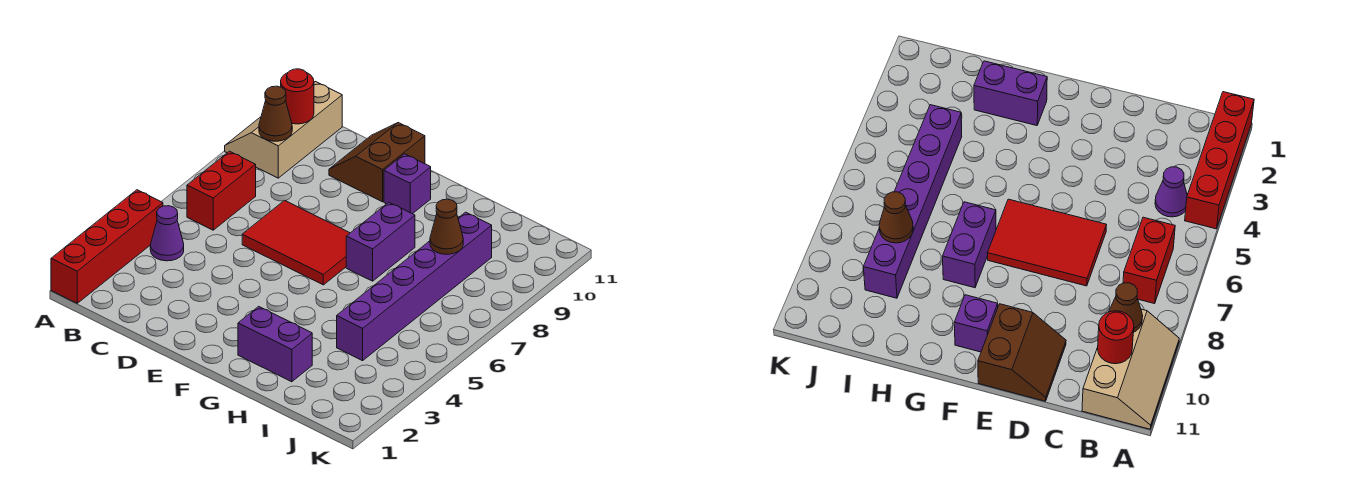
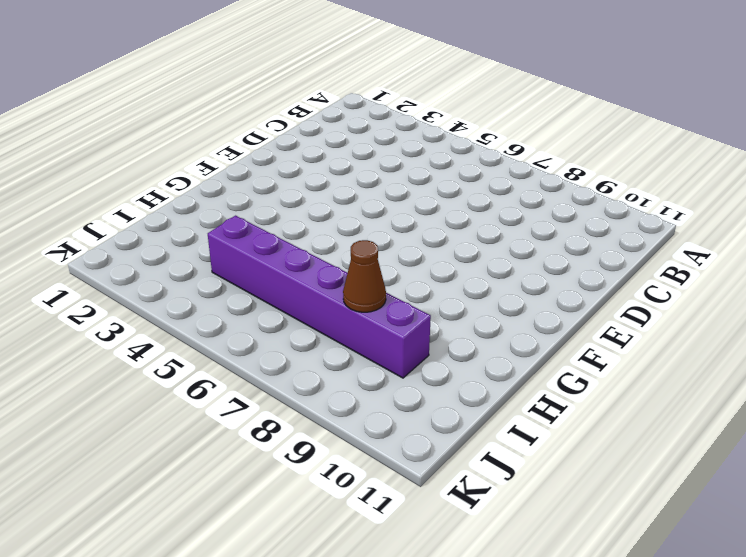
none -> red brick A1:A4 level 1
none -> tan slope A9:B11 level 1 top B
none -> purple cone B4 level 1

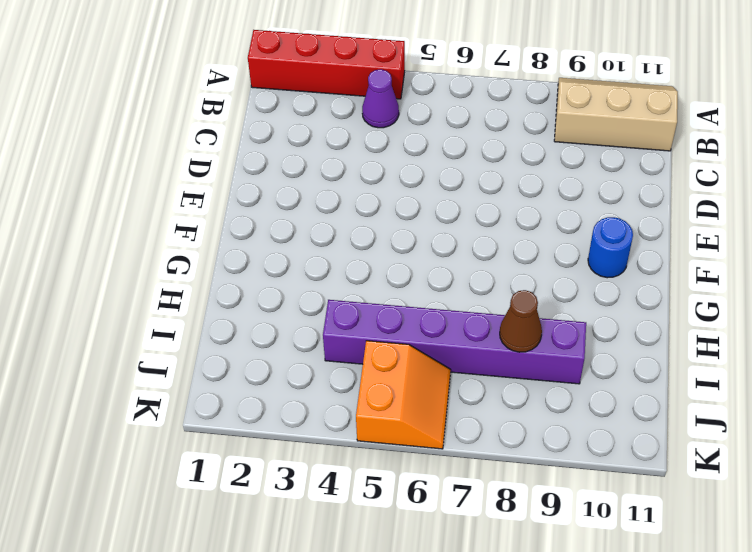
blue round brick F10 level 1 -> purple brick F10 level 1
orange slope J5:K6 level 1 top 5 -> none
none -> red brick B6:B7 level 1
none -> red tile D6:F7 level 1
none -> brown slope D10:E11 level 1 top E

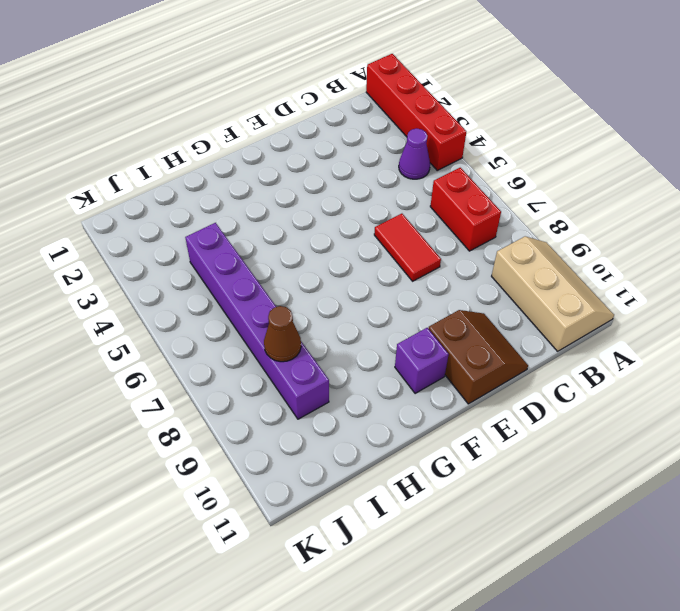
red tile D6:D7 level 1 -> red tile D6:F7 level 1
none -> purple brick G2:H2 level 1
none -> purple brick G7:G8 level 1
none -> brown cone B9 level 2

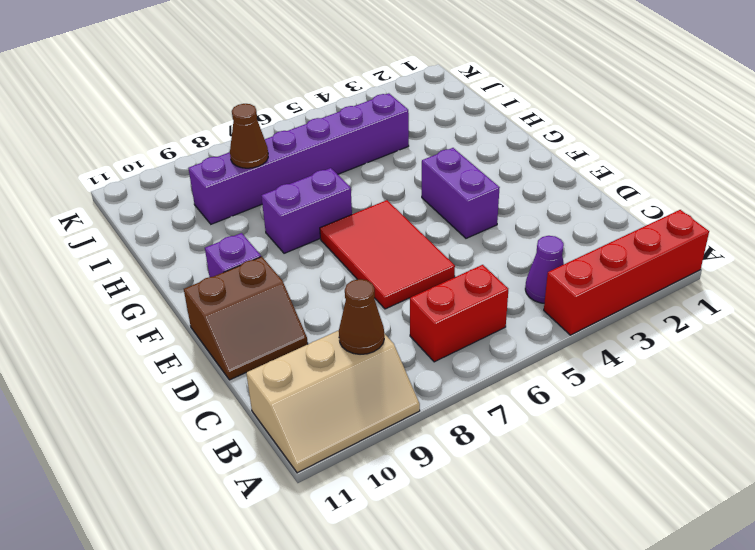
purple brick E4:F4 level 1 -> purple brick G2:H2 level 1
none -> red round brick B10 level 2

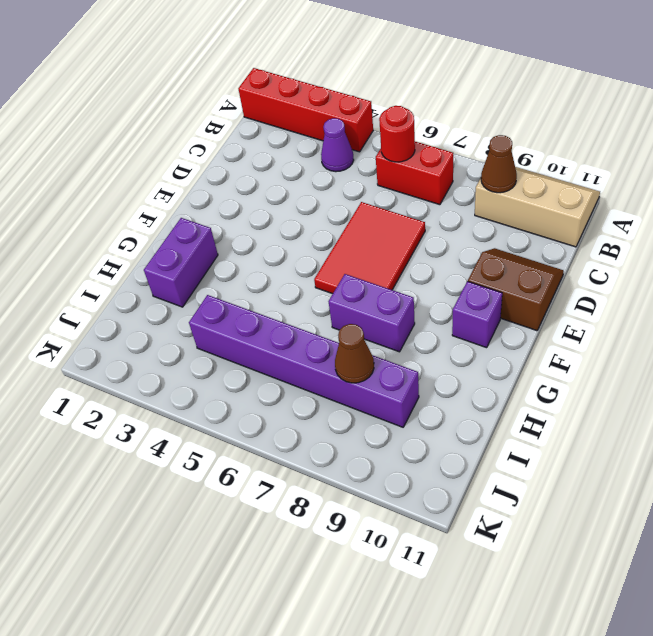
red round brick B6 level 2 -> red round brick B10 level 2

